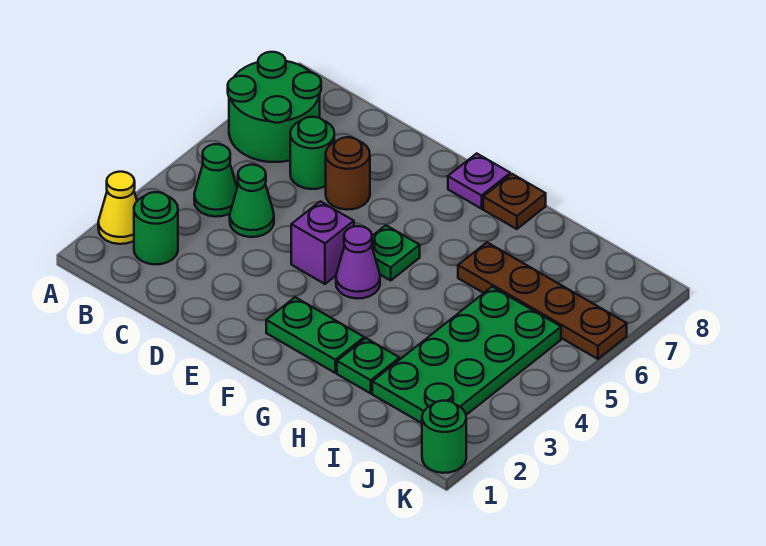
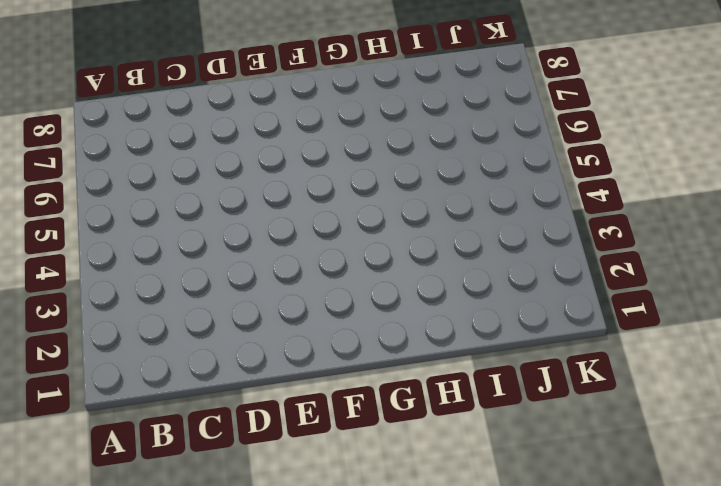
none -> yellow cone A2 level 1
none -> green round brick A6:B7 level 1
none -> green round brick B2 level 1

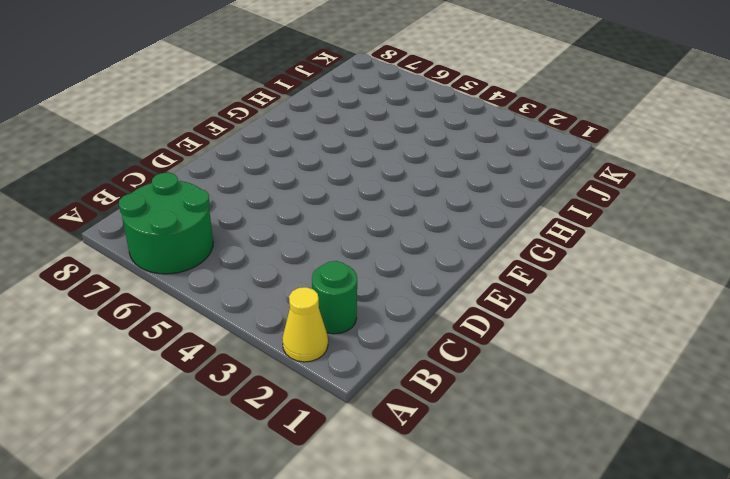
none -> green cone B4 level 1
none -> green cone C4 level 1
none -> green round brick C6 level 1

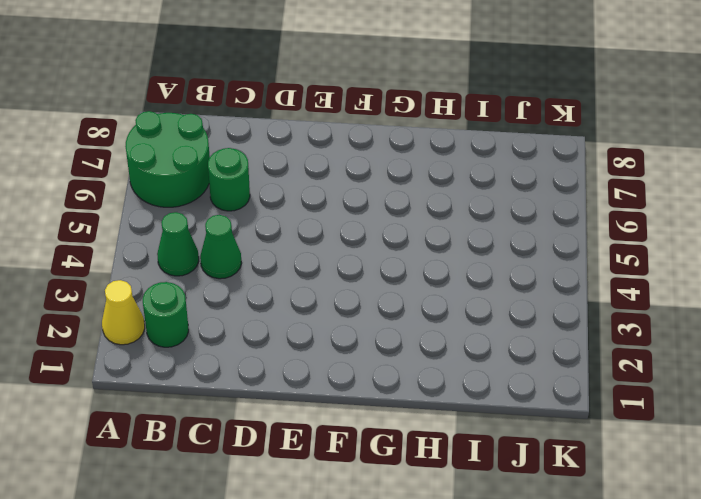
none -> brown round brick D6 level 1
none -> purple brick E4 level 1
none -> green plate F2:G2 level 1

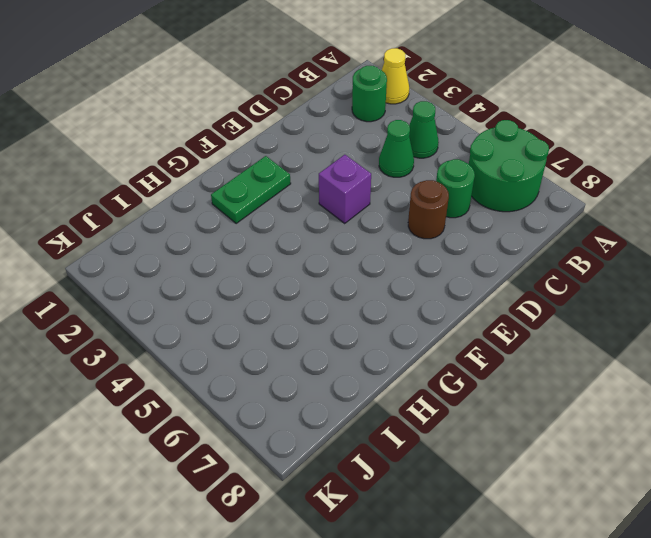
none -> purple cone F4 level 1
none -> green plate F5 level 1
none -> purple plate F8 level 1

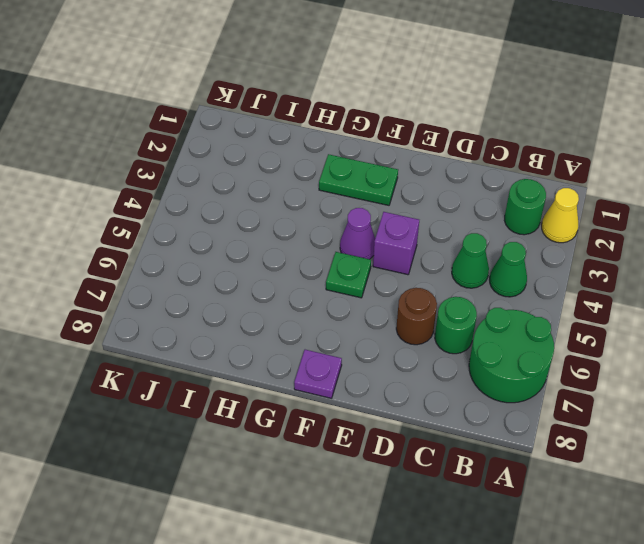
none -> brown plate G8 level 1
none -> green plate H2 level 1
none -> brown plate H6:K6 level 1

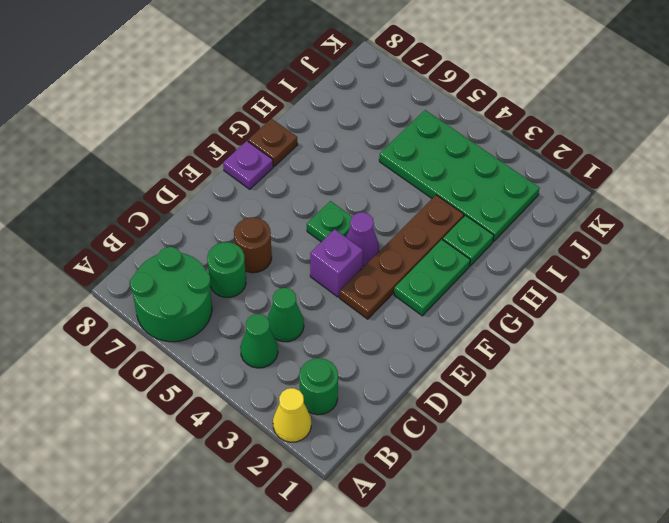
brown plate E3:H3 level 1 -> brown plate H6:K6 level 1
none -> green round brick K1 level 1

